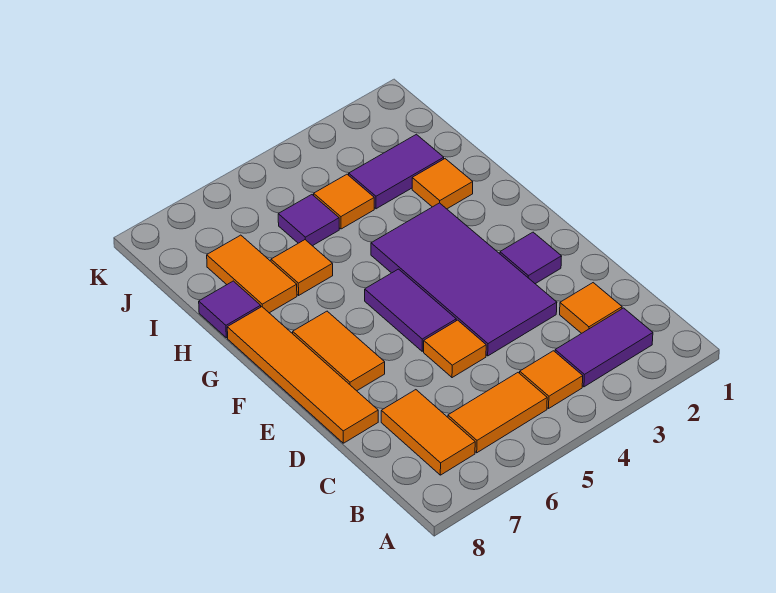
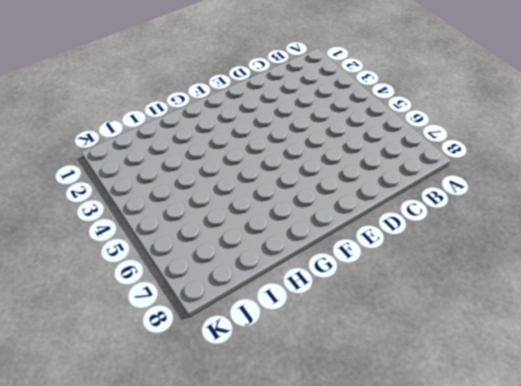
none -> purple tile B2:B3 level 1
none -> orange tile B4 level 1
none -> orange tile B5:B6 level 1

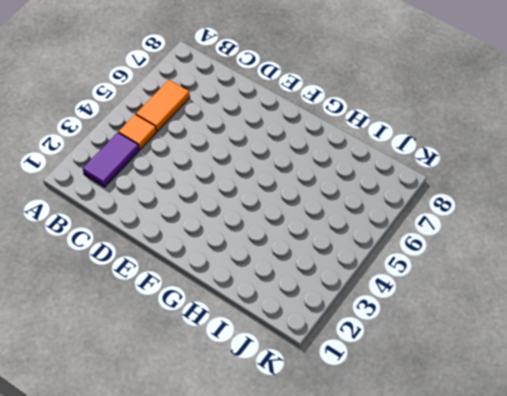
none -> orange tile B7:C7 level 1
none -> orange tile C2 level 1
none -> purple tile D3:G4 level 1

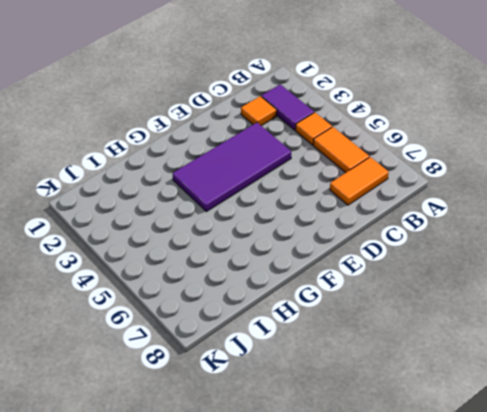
none -> orange tile D5 level 1
none -> orange tile D8:G8 level 1
none -> purple tile E2 level 1

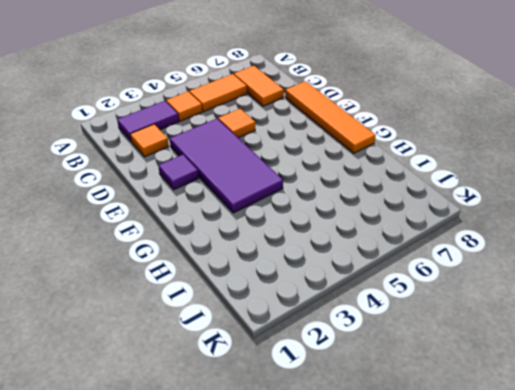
none -> purple tile E5:F5 level 1
none -> orange tile E7:F7 level 1
none -> orange tile H2 level 1

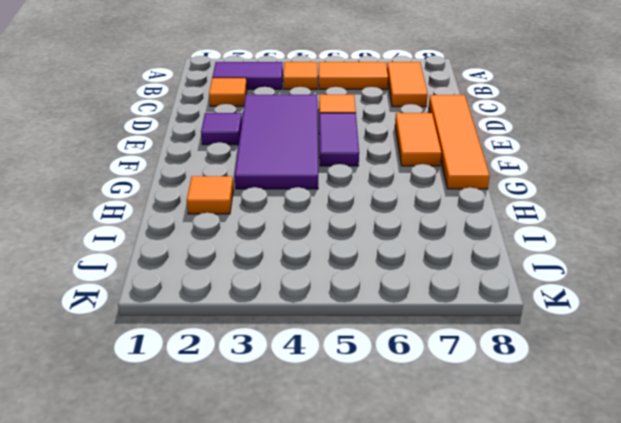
none -> orange tile H6 level 1
none -> orange tile H7:I7 level 1
none -> purple tile H8 level 1

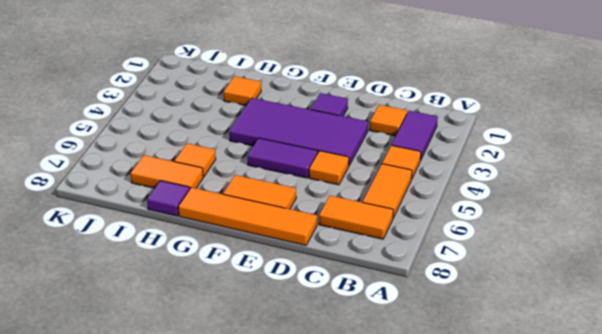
none -> purple tile I2:I3 level 1
none -> orange tile I4 level 1
none -> purple tile I5 level 1

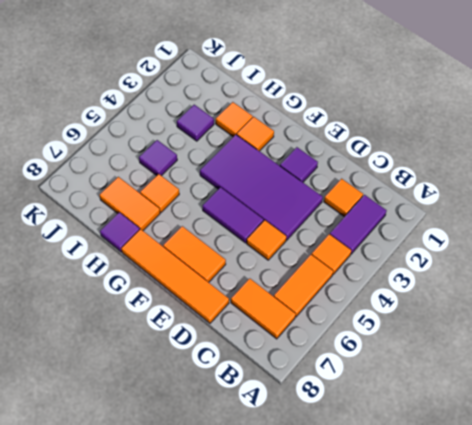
orange tile G2 level 1 -> orange tile I4 level 1
purple tile I3 level 1 -> purple tile I2:I3 level 1

